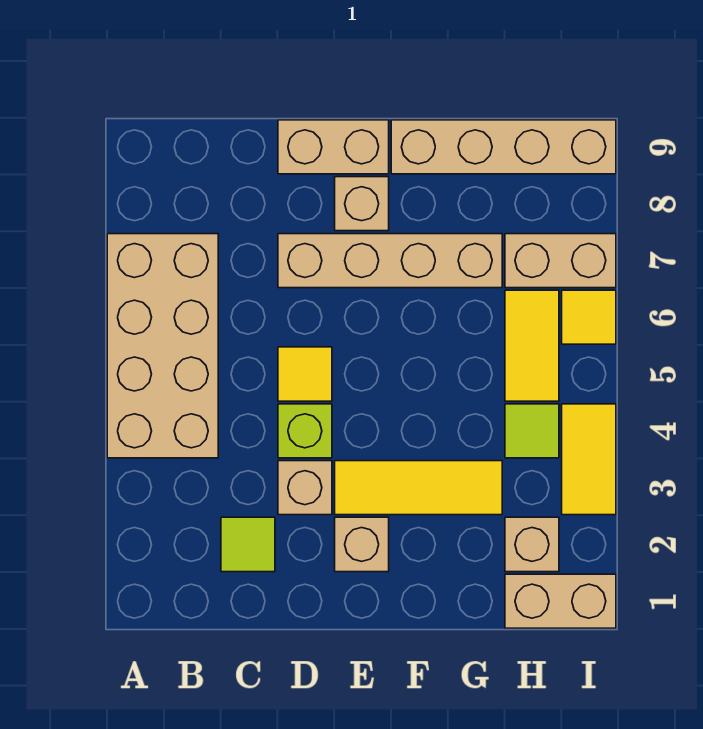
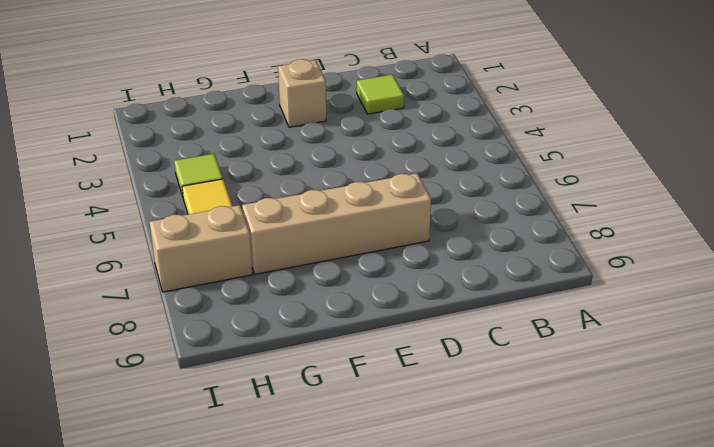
none -> tan brick A4:B7 level 1
none -> tan brick D3 level 1
none -> lime brick D4 level 1

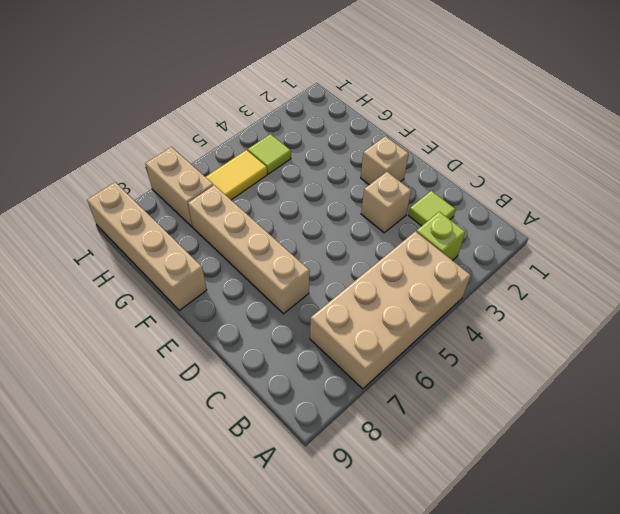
lime brick B3 level 1 -> lime brick D4 level 1
none -> yellow tile D5 level 1
none -> tan brick D9:E9 level 1
none -> yellow tile E3:G3 level 1

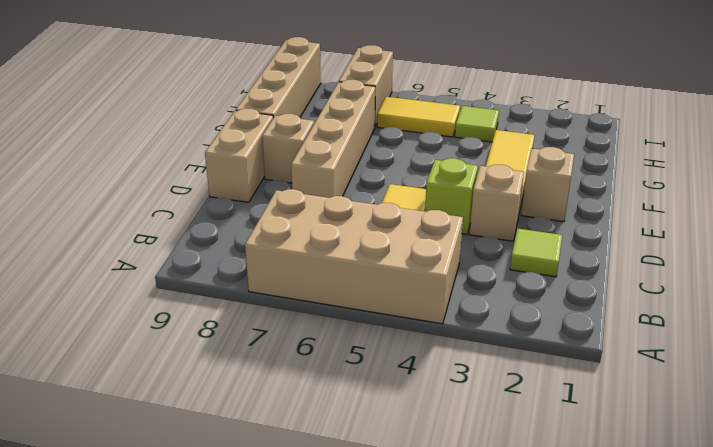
none -> tan brick H1:I1 level 1
none -> tan brick H2 level 1
none -> yellow tile I3:I4 level 1

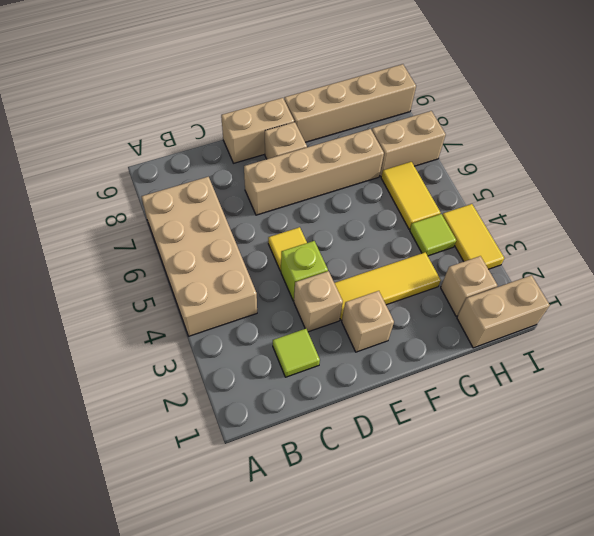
none -> yellow tile I6 level 1

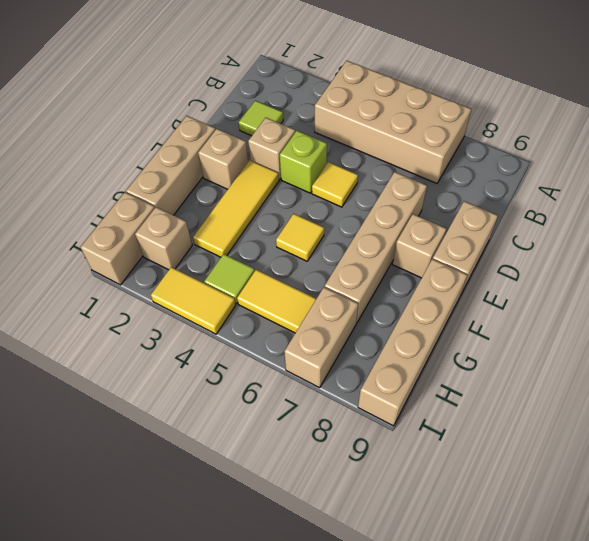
tan brick E1:G1 level 1 -> none
yellow tile F5 level 1 -> yellow tile I6 level 1

